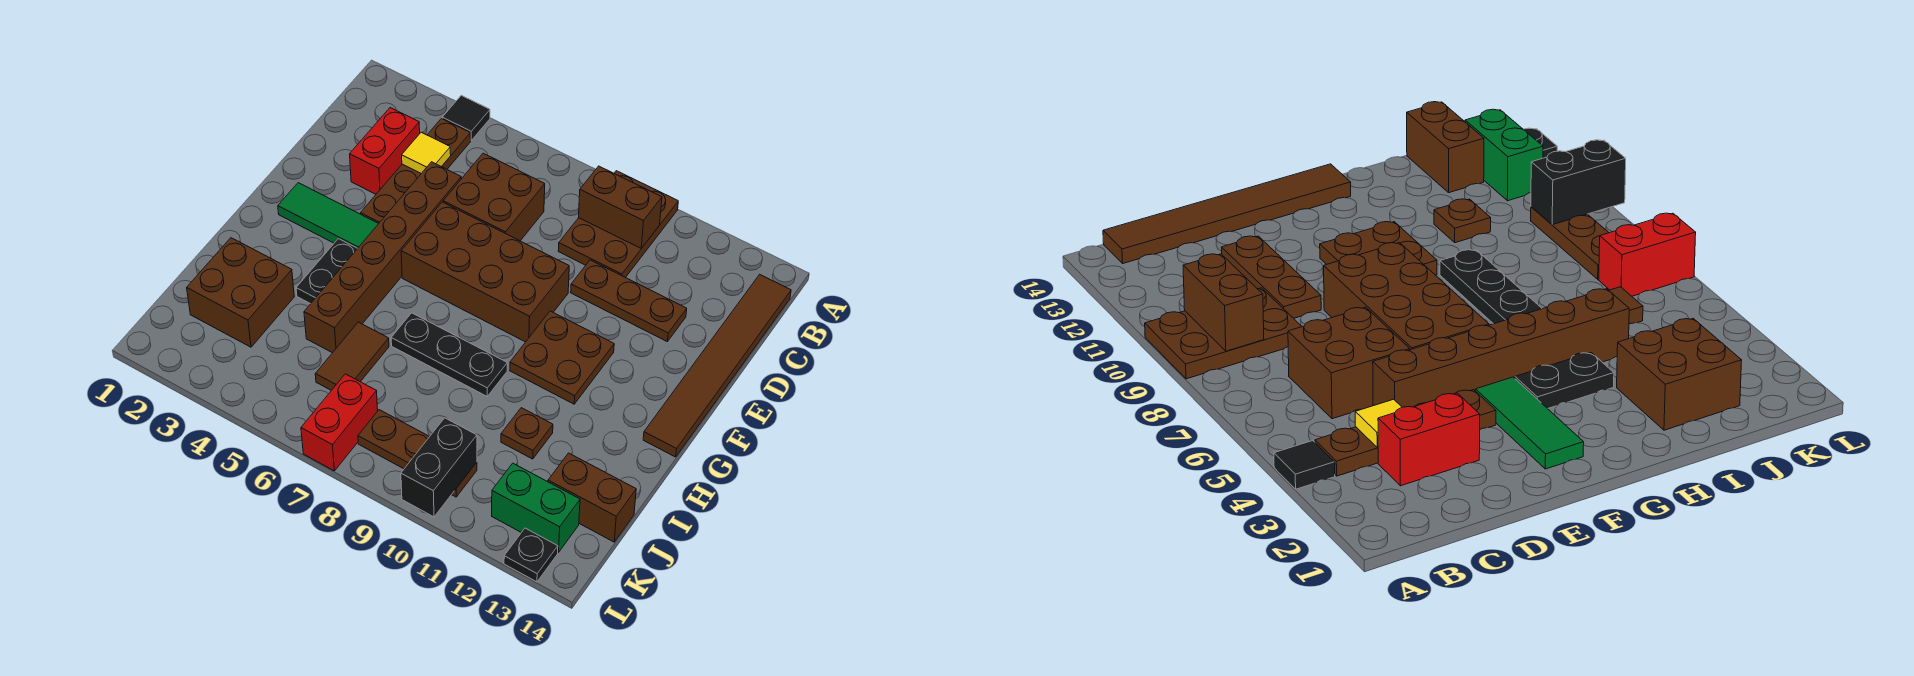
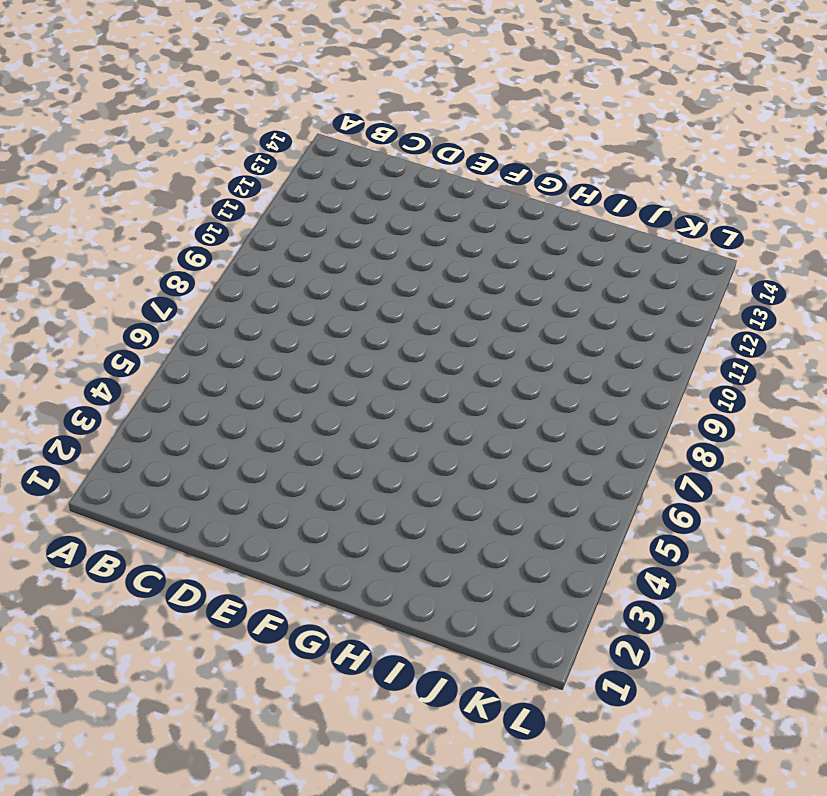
none -> black tile A4 level 1
none -> brown plate A9:C10 level 1
none -> brown plate B4:E4 level 1

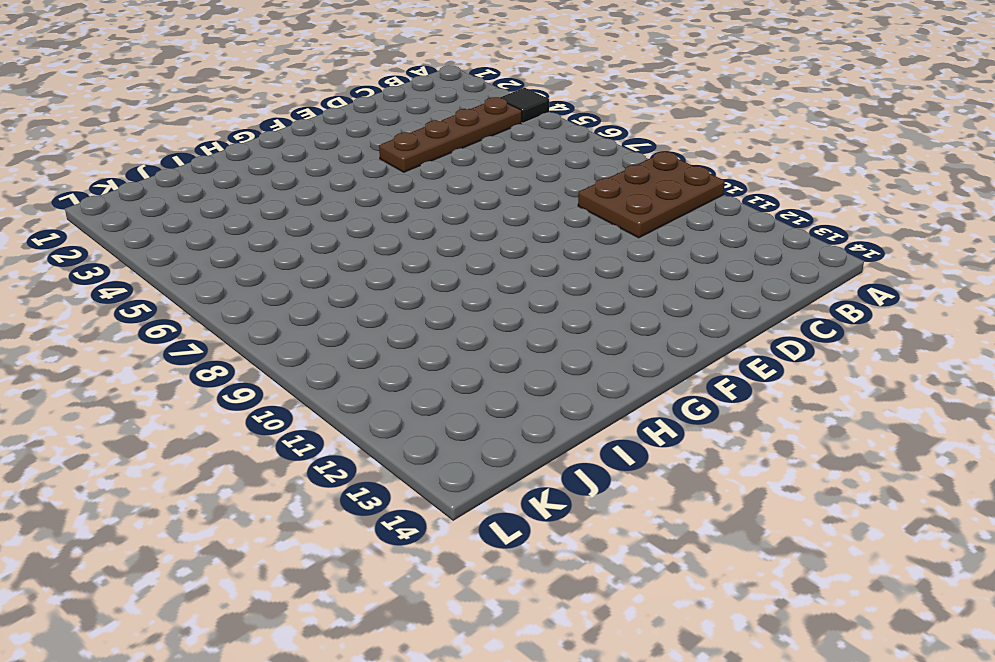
none -> brown tile B14:G14 level 1
none -> red brick C3:D3 level 1
none -> brown brick C6:D7 level 1

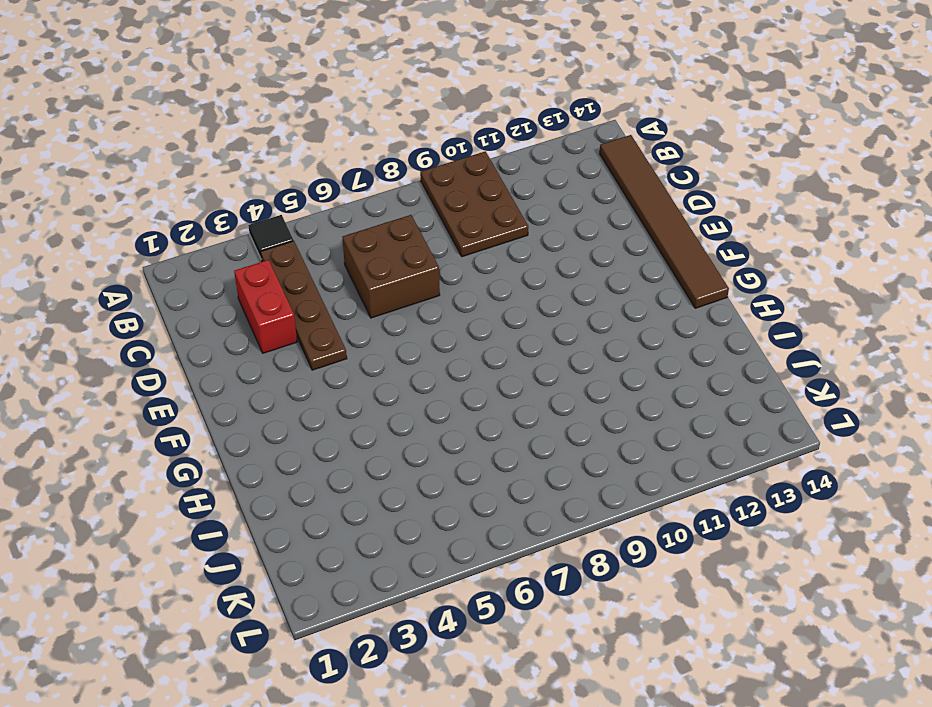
none -> brown brick D5:I5 level 1
none -> brown plate D10:D12 level 1
none -> brown brick E6:F9 level 1

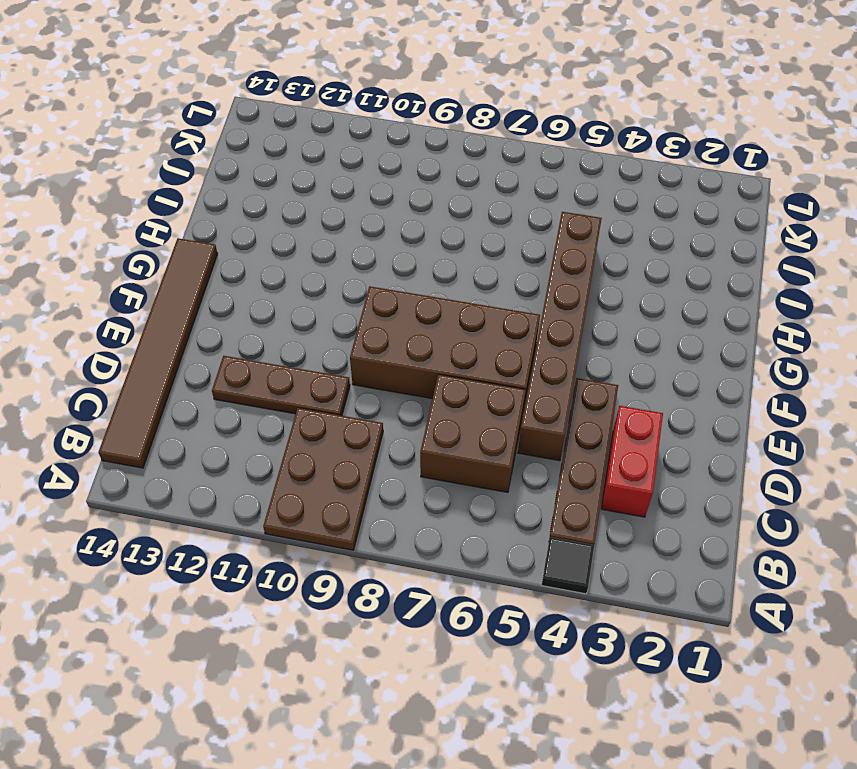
none -> green tile F2:F4 level 1
none -> brown plate F10:G11 level 1
none -> black plate G4:H4 level 1

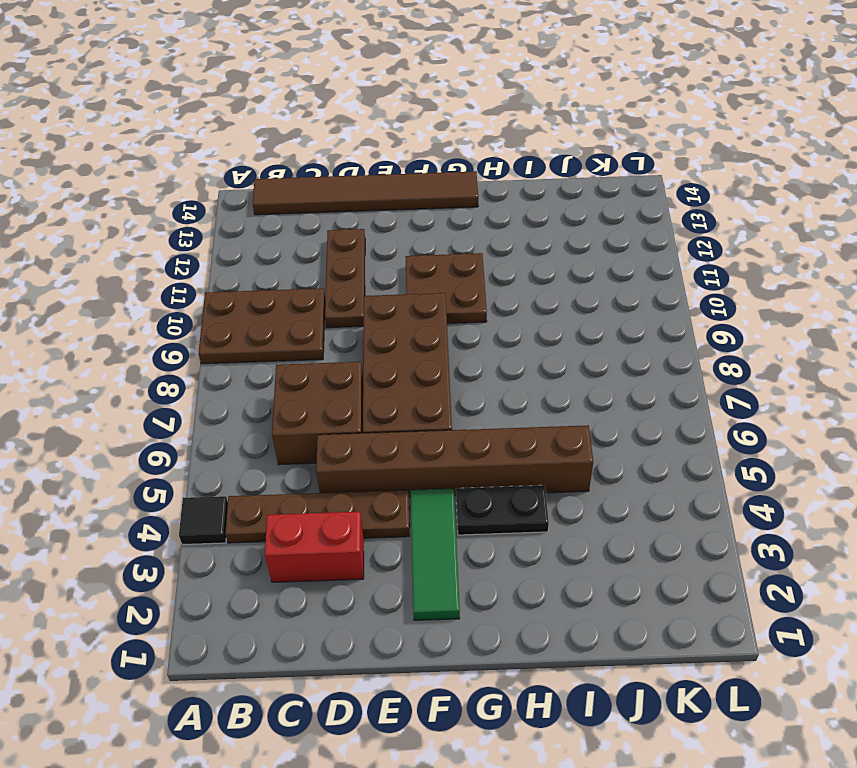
none -> black plate H7:H9 level 1
none -> brown brick I2:J3 level 1
none -> brown tile I6:J6 level 1

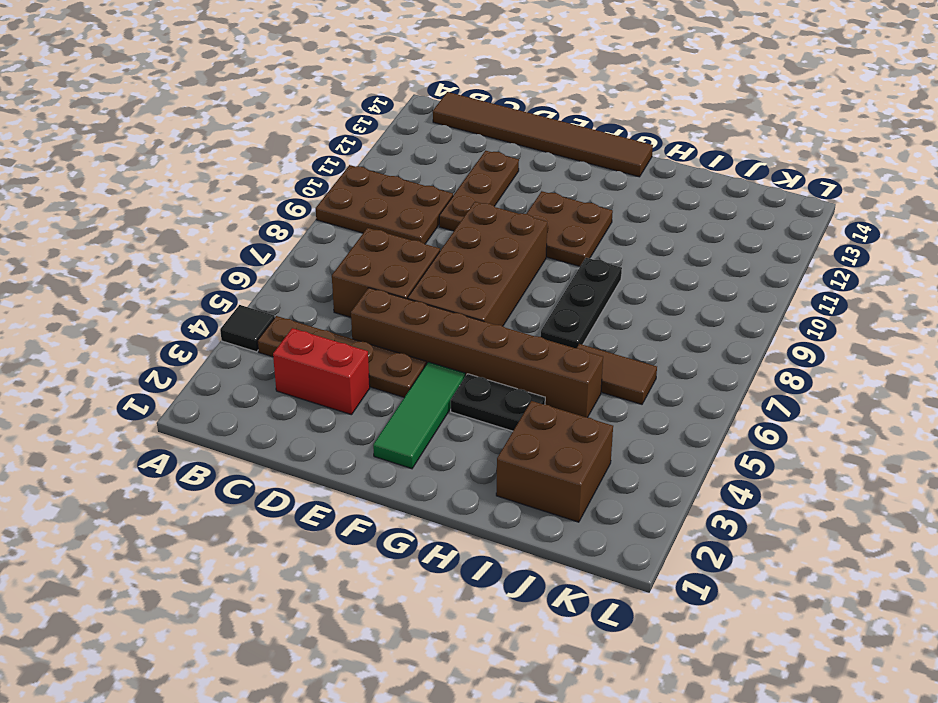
none -> brown plate I11 level 1
none -> brown brick J13:J14 level 1
none -> red brick K7:L7 level 1

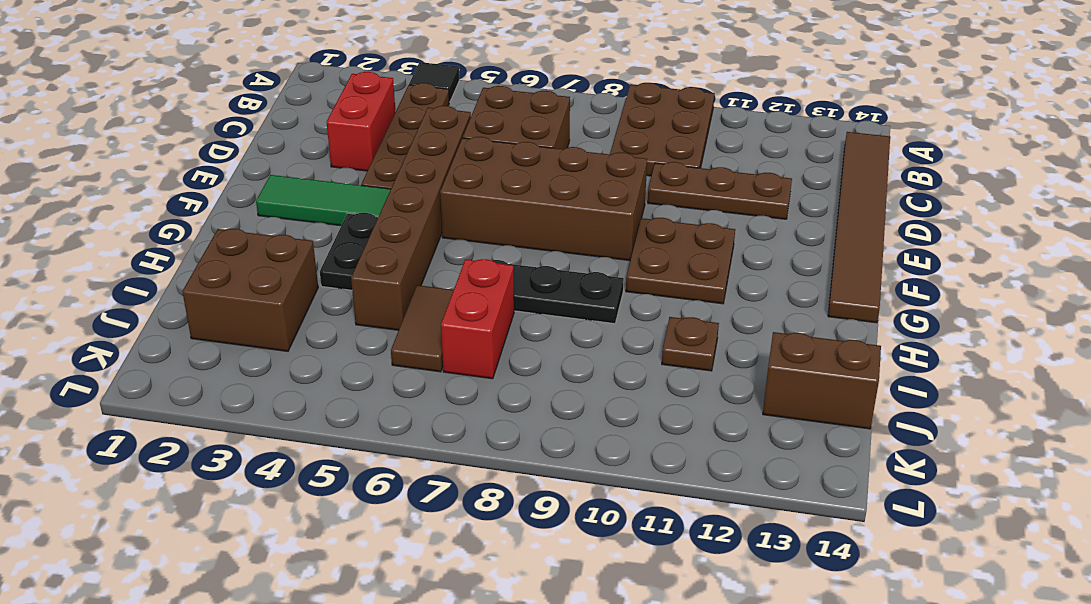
red brick I7:J7 level 1 -> red brick K7:L7 level 1
none -> brown plate K8:K10 level 1
none -> green brick K12:K13 level 1
none -> black plate L13 level 1

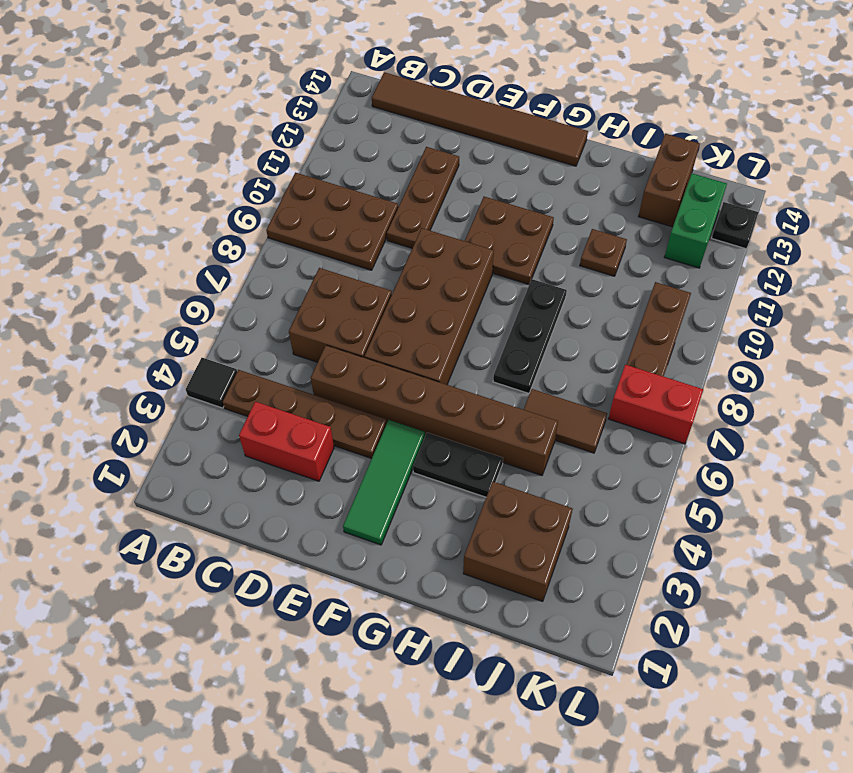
none -> brown brick B9:B10 level 2
none -> yellow tile C4 level 2
none -> black brick K10:L10 level 2

